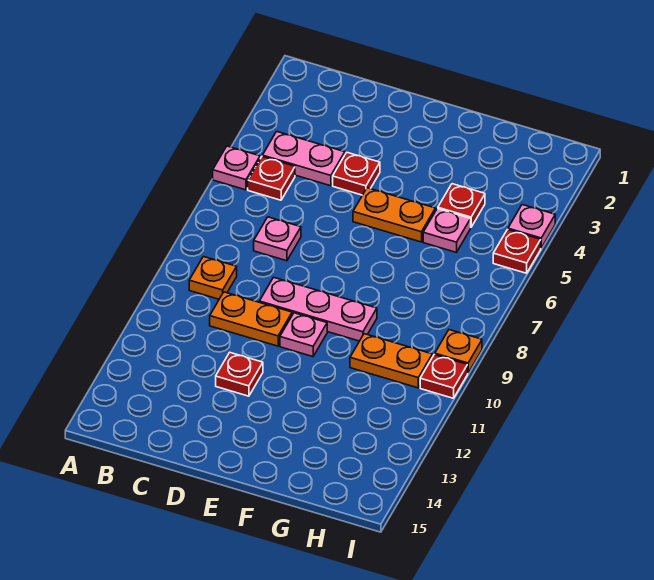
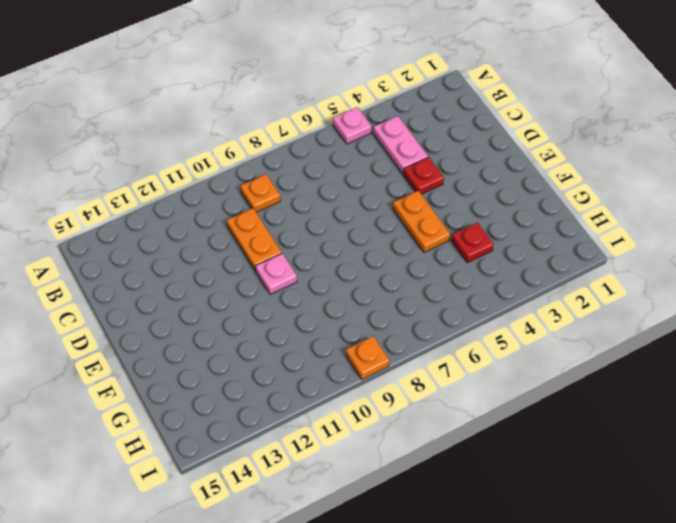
none -> red plate B5 level 1
none -> pink plate C7 level 1
none -> pink plate D9:F9 level 1

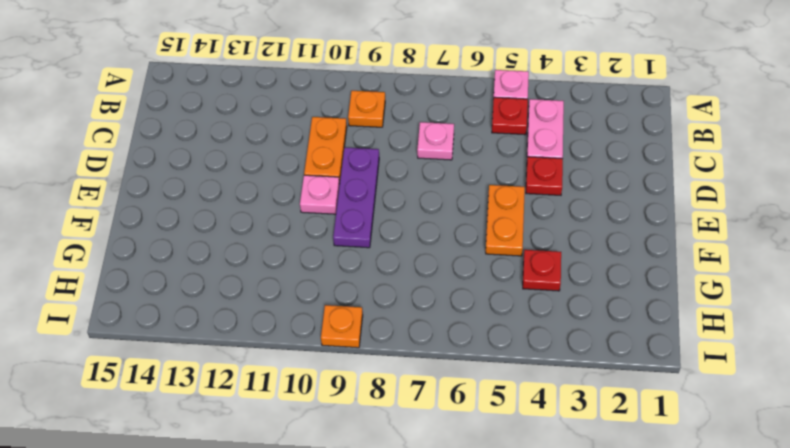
purple plate D9:F9 level 1 -> pink plate D9:F9 level 1
none -> red plate D12 level 1
none -> pink plate G5 level 1
none -> orange plate G10:H10 level 1

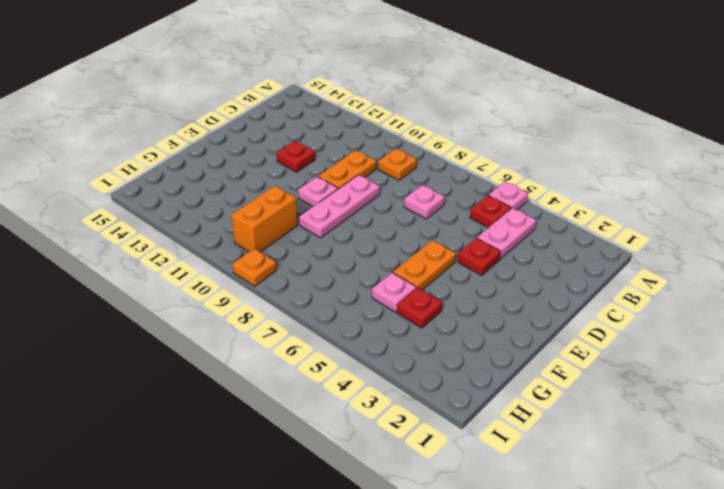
orange brick G10:H10 level 1 -> orange plate G10:H10 level 1
none -> pink plate I4 level 1
none -> red plate I5 level 1
none -> red plate I10 level 1

